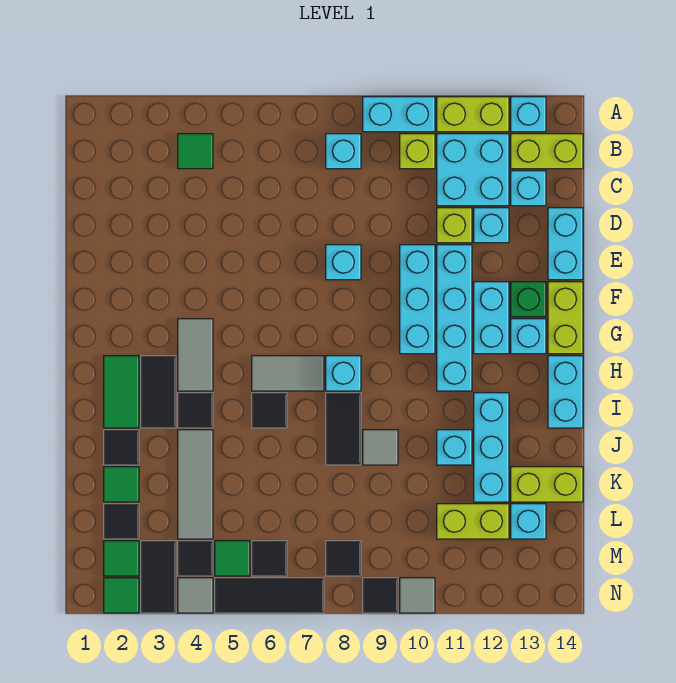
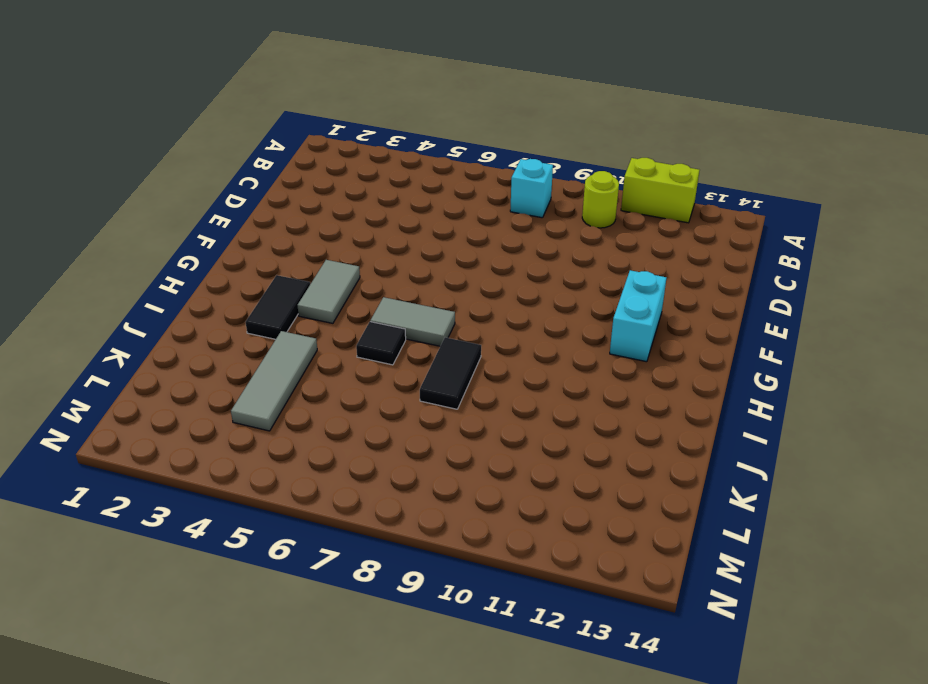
lime round brick B10 level 1 -> lime brick B10 level 1
none -> cyan brick A9:A10 level 1
none -> cyan brick A13 level 1
none -> green tile B4 level 1
none -> cyan brick B11:C12 level 1

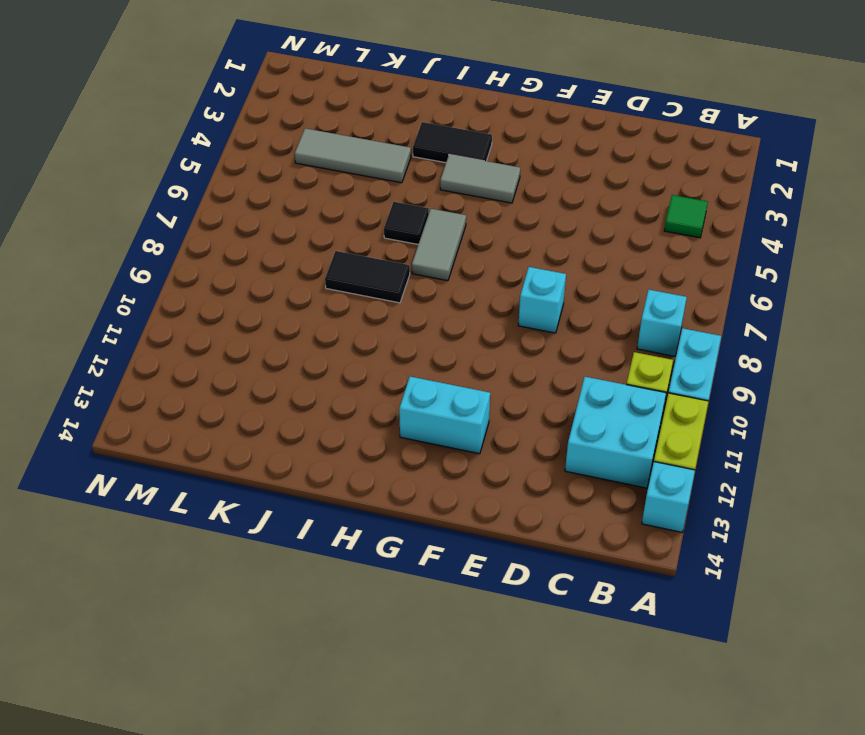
none -> lime brick B13:B14 level 1
none -> cyan brick C13 level 1
none -> lime brick D11 level 1
none -> cyan brick D12 level 1

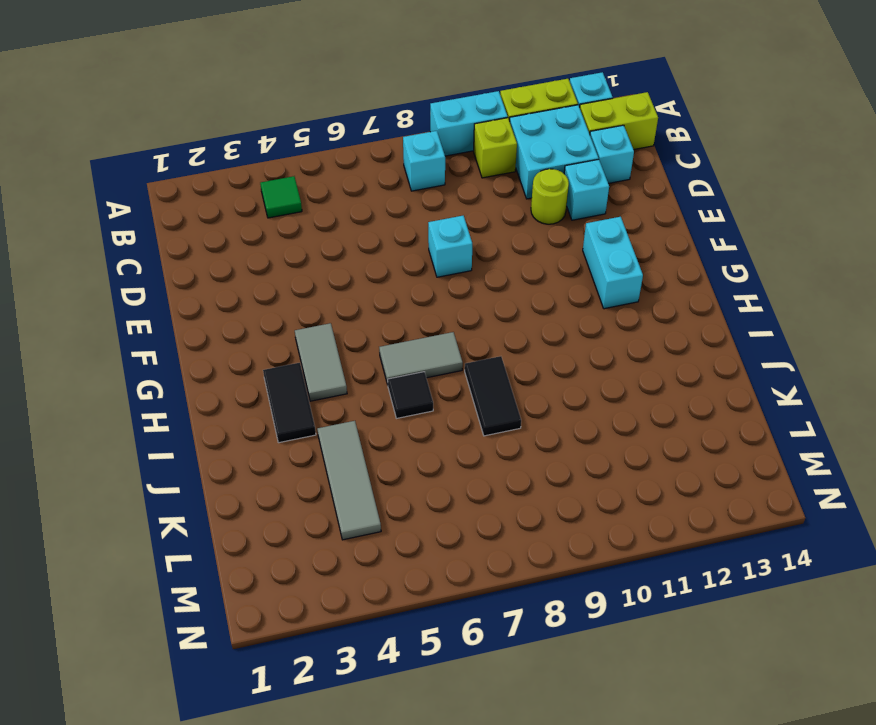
lime round brick D11 level 1 -> lime brick D11 level 1
none -> cyan brick D14:E14 level 1
none -> cyan brick E10:G10 level 1
none -> cyan brick E11:H11 level 1
none -> green brick F13 level 1

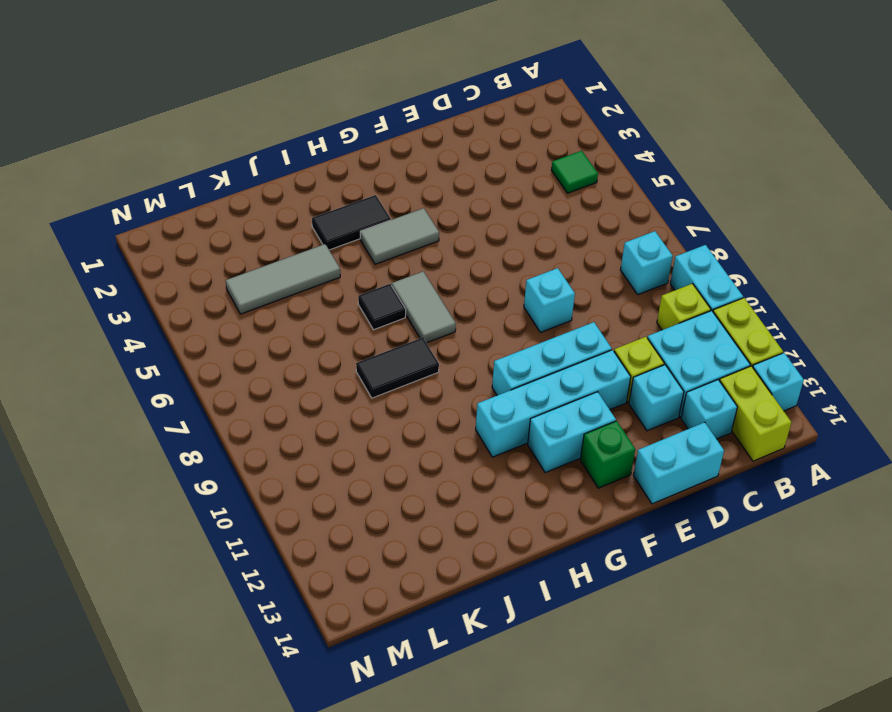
none -> lime brick F14:G14 level 1
none -> cyan brick G13 level 1
none -> green tile H2:I2 level 1
none -> cyan brick H8 level 1

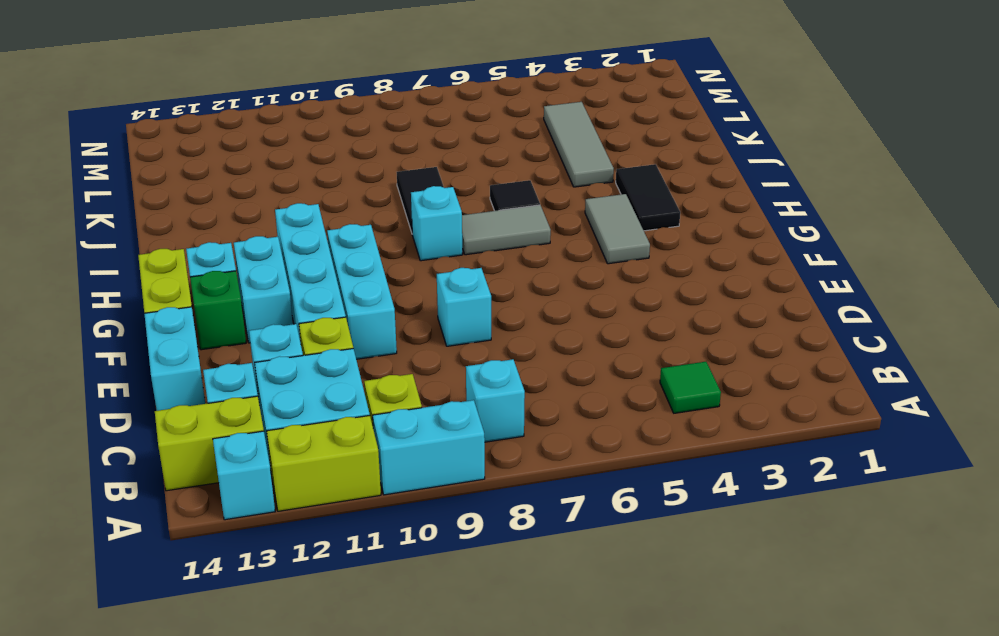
none -> green tile H2:I2 level 1
none -> cyan brick H14:I14 level 1
none -> black tile I4 level 1
none -> cyan brick I12:K12 level 1

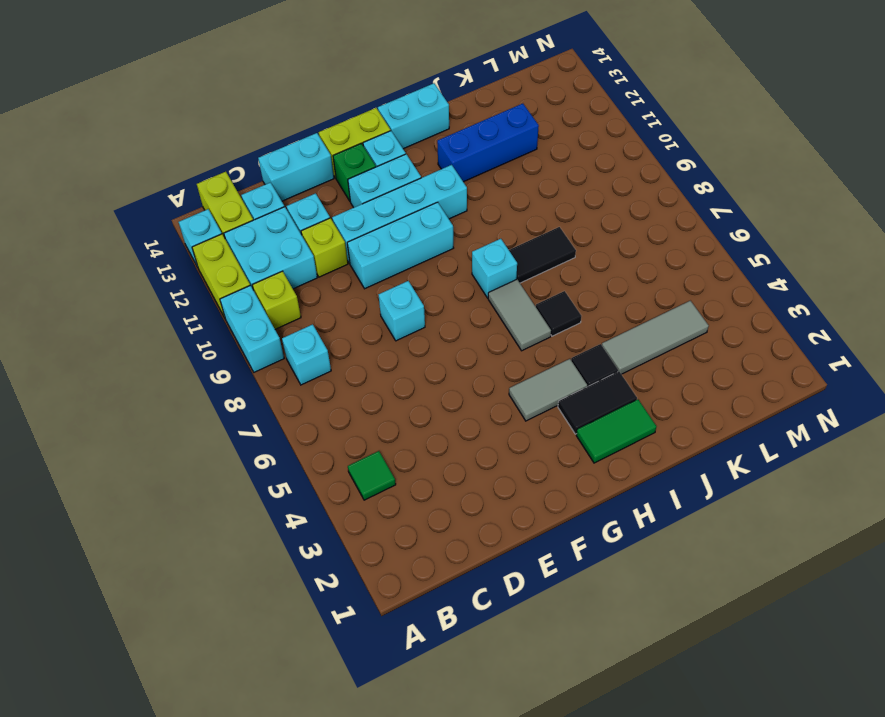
blue brick I12:K12 level 1 -> cyan brick I12:K12 level 1
none -> black tile J2 level 1
none -> grey tile J9 level 1
none -> cyan brick J11 level 1
none -> green tile K2 level 1

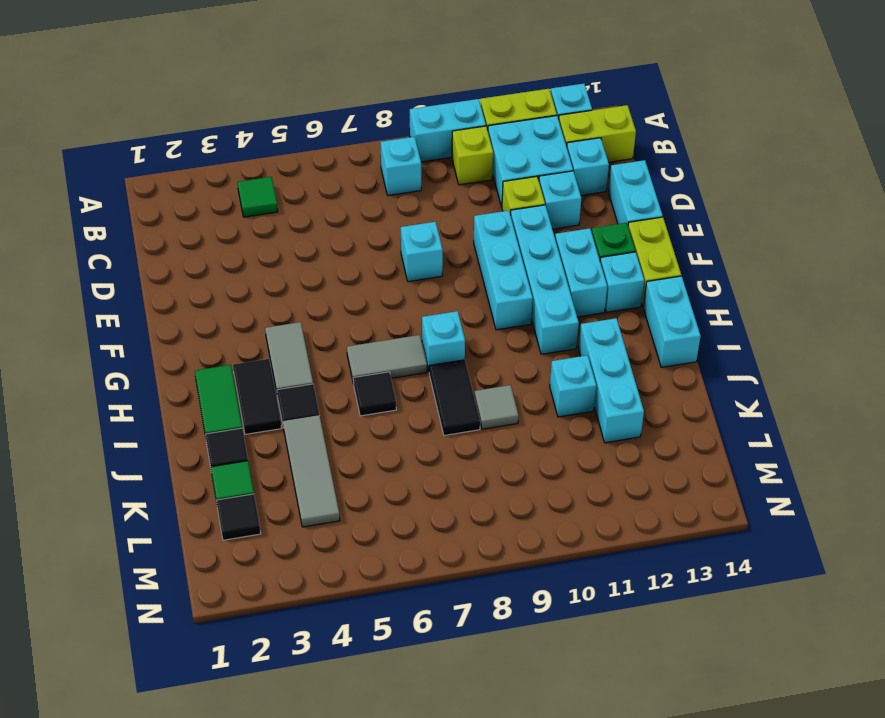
none -> lime brick K13:K14 level 1
none -> lime brick L11:L12 level 1
none -> cyan brick L13 level 1
none -> green tile M2 level 1

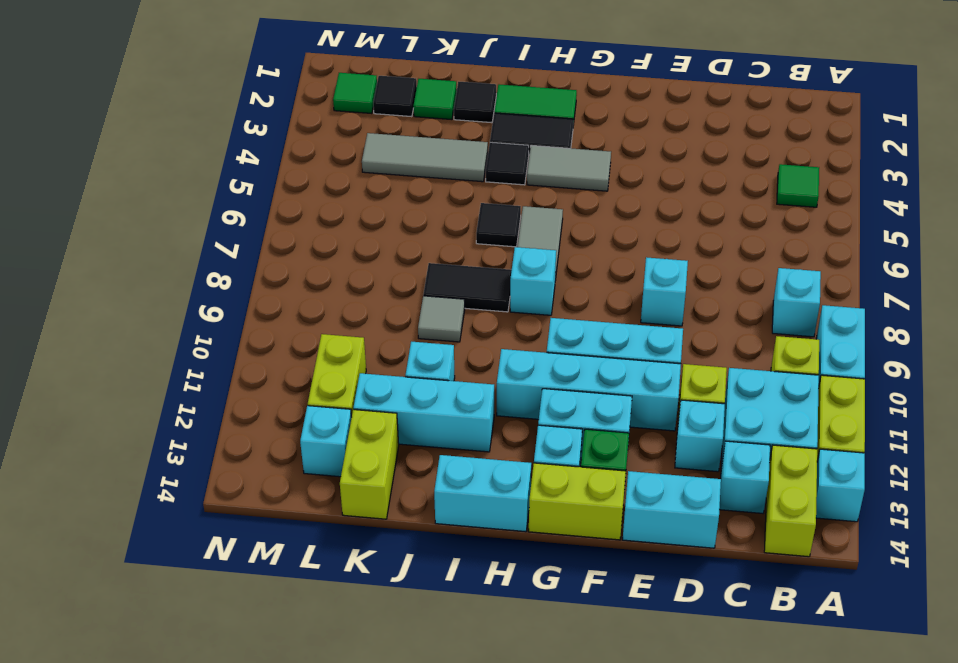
none -> black tile M3:N3 level 1
none -> black tile M4 level 1
none -> green tile M5 level 1
none -> black tile M6 level 1

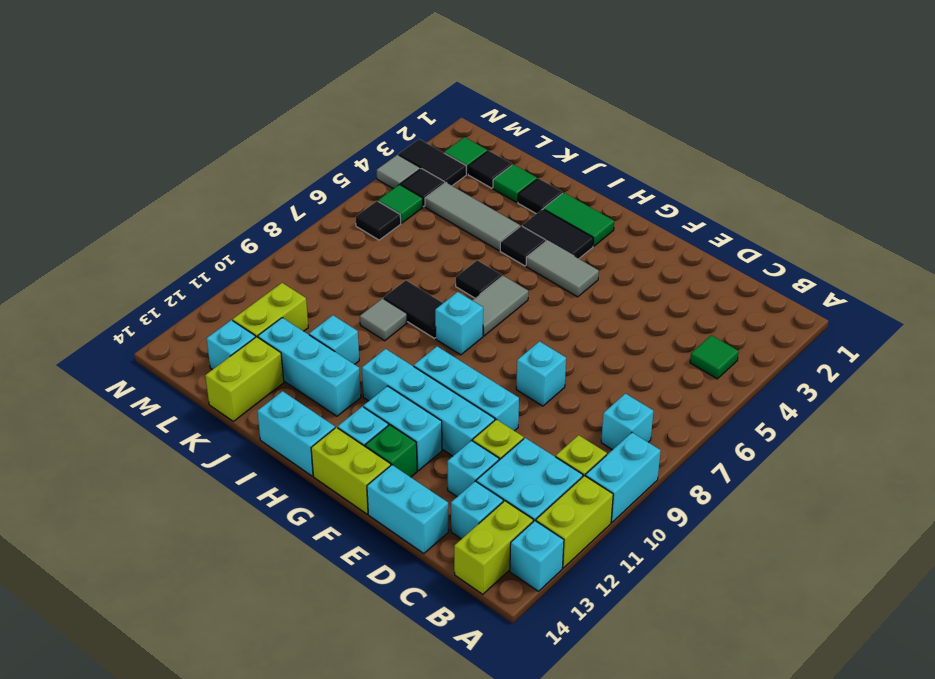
none -> black tile M8 level 1
none -> green tile N2 level 1
none -> black tile N5:N7 level 1
none -> black tile N9 level 1

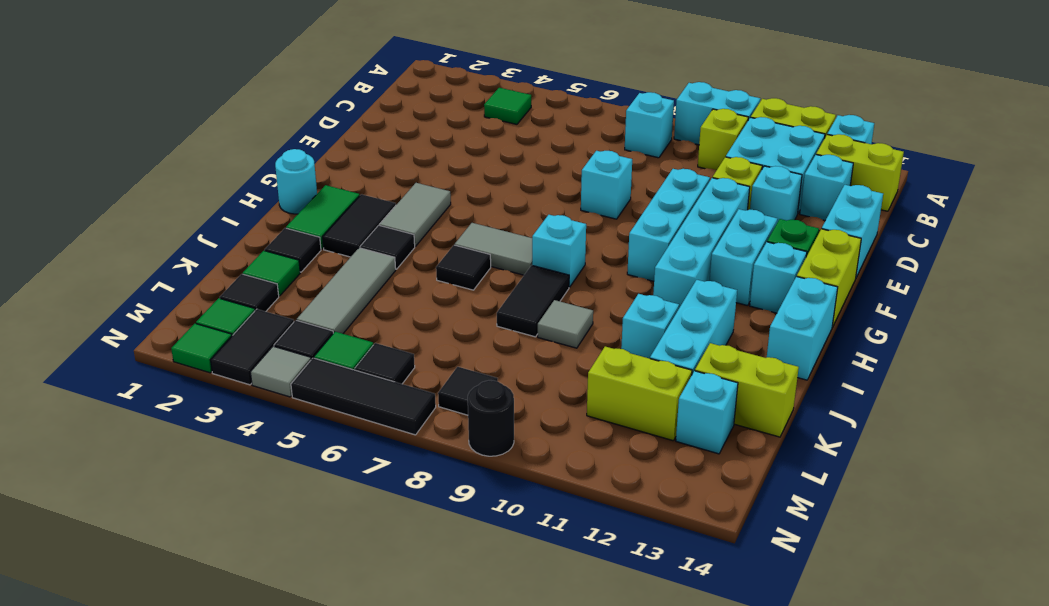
cyan round brick H1 level 1 -> none
black round brick N9 level 1 -> black tile N9 level 1
none -> grey tile N10 level 1

